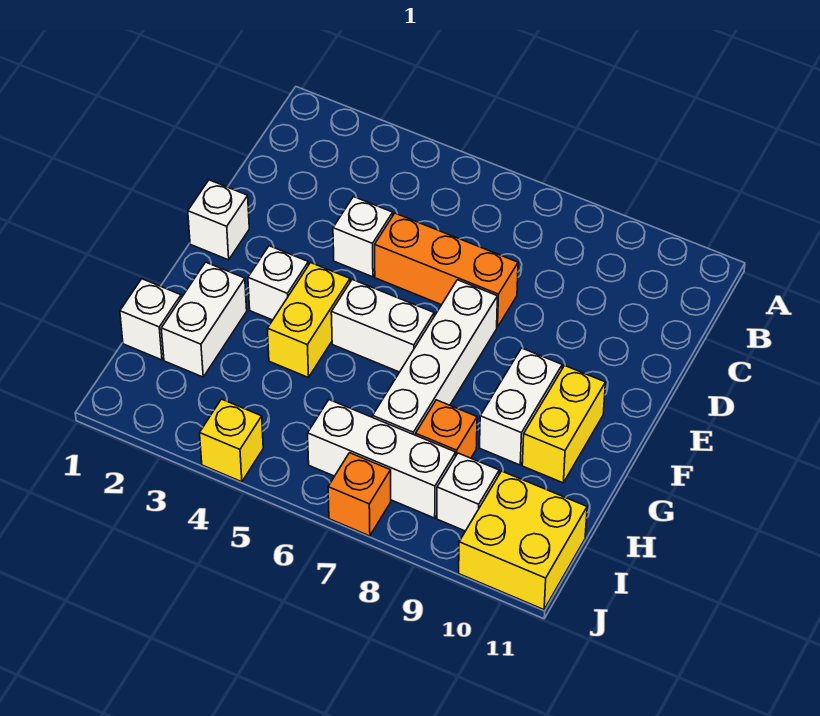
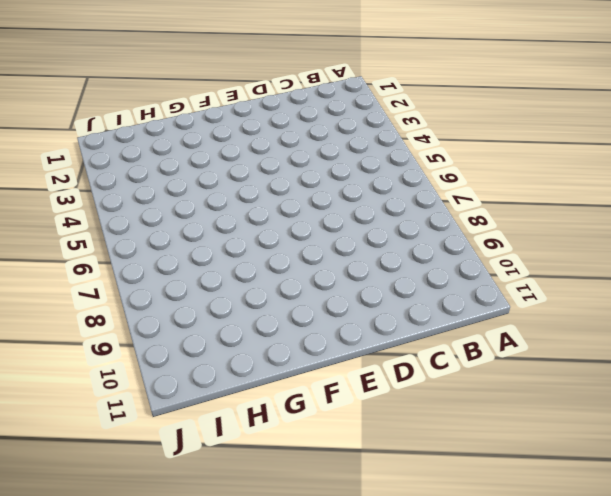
none -> white brick D4 level 1
none -> orange brick D5:D7 level 1
none -> white brick E1 level 1

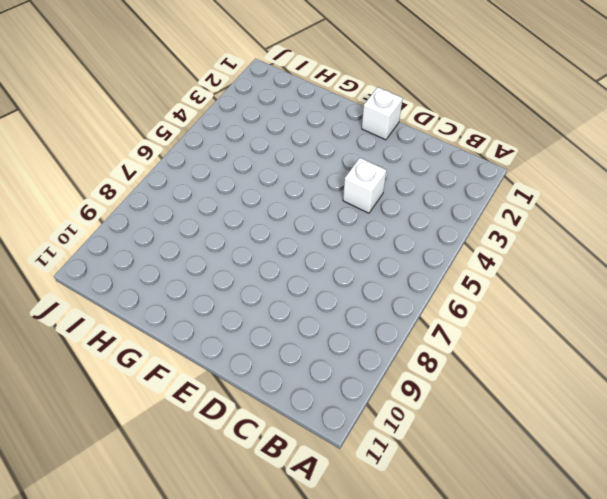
none -> orange brick D5:D7 level 1
none -> white brick E7:H7 level 1
none -> white brick F3 level 1

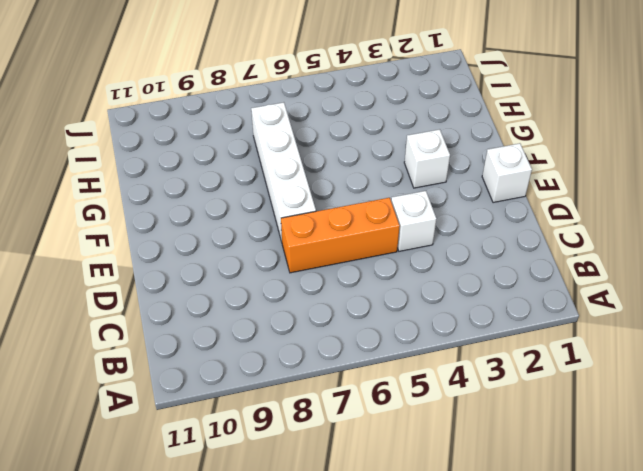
none -> yellow brick F4:G4 level 1
none -> white brick F5:F6 level 1
none -> white brick F9:G9 level 1

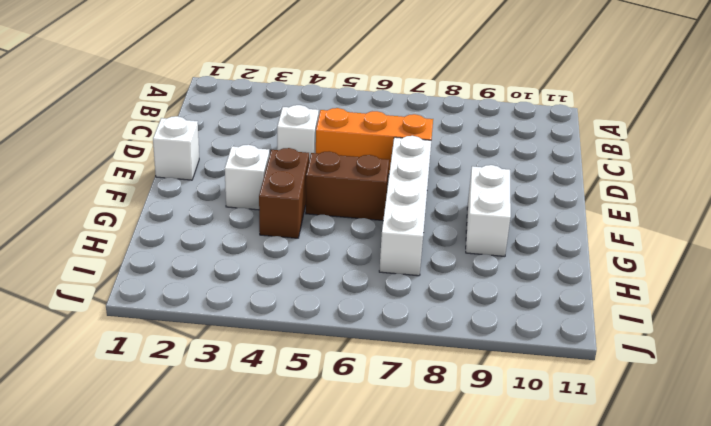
brown brick F4:G4 level 1 -> yellow brick F4:G4 level 1
brown brick F5:F6 level 1 -> white brick F5:F6 level 1
none -> yellow brick F10:G10 level 1
none -> white brick G2:H2 level 1
none -> white brick H1 level 1

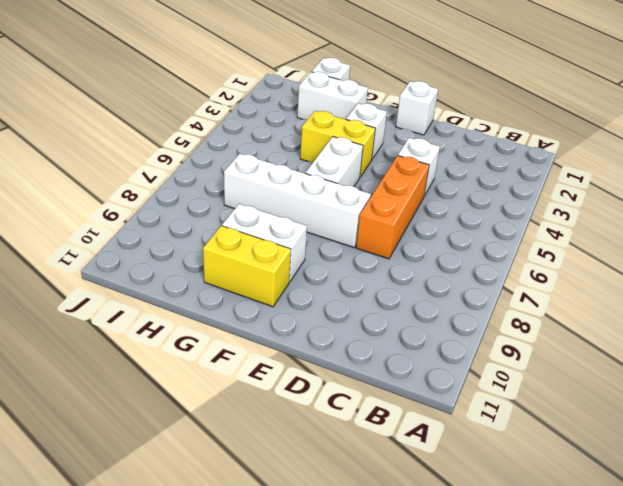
none -> orange brick H8 level 1
none -> white brick I6:I8 level 1
none -> white brick I9 level 1

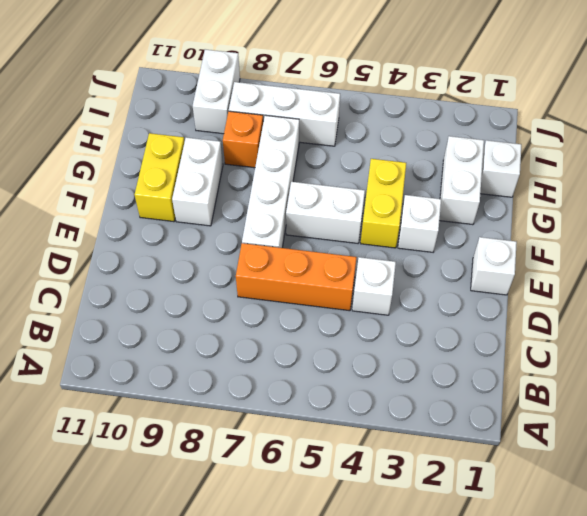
white brick I9:J9 level 1 -> white brick I9 level 1
none -> yellow brick I10:J11 level 1
none -> yellow brick J4 level 1
none -> orange brick J7 level 1

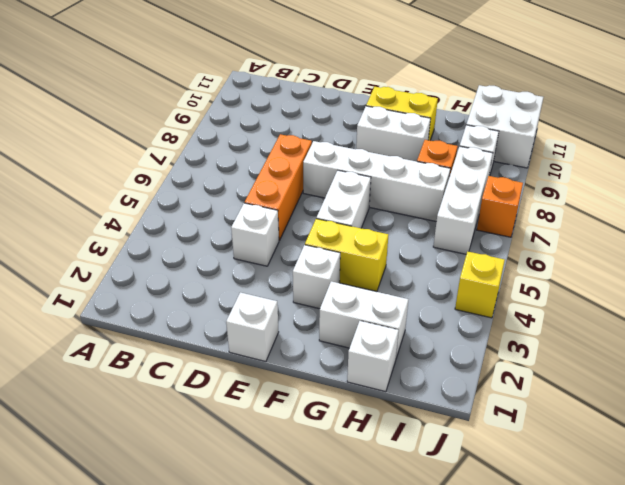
white brick I10:J11 level 1 -> yellow brick I10:J11 level 1

